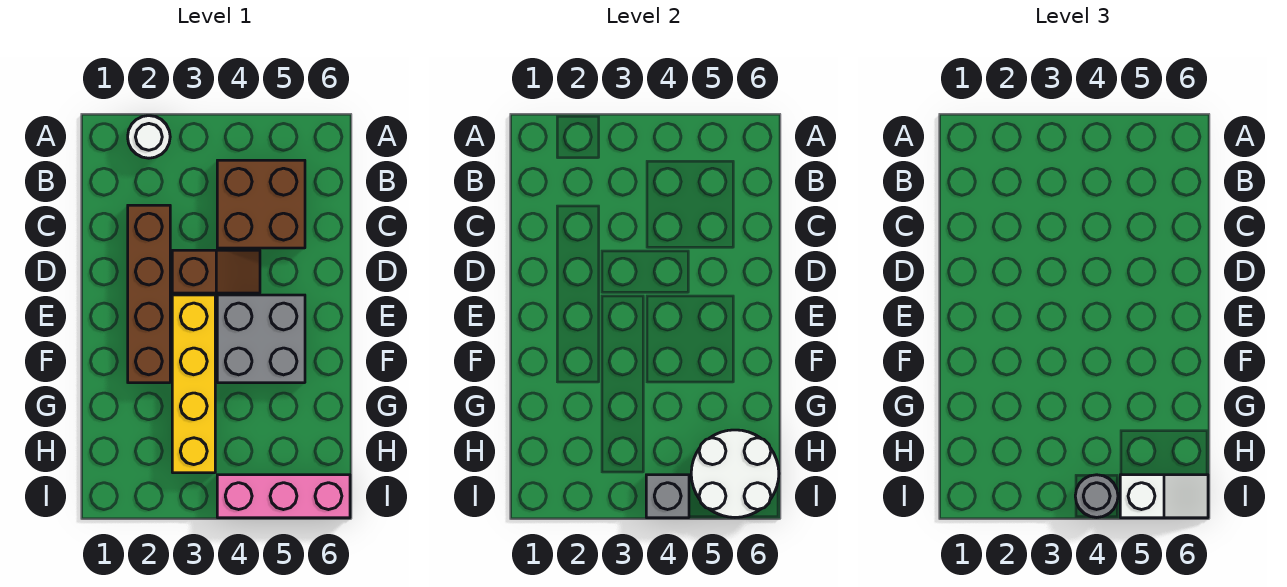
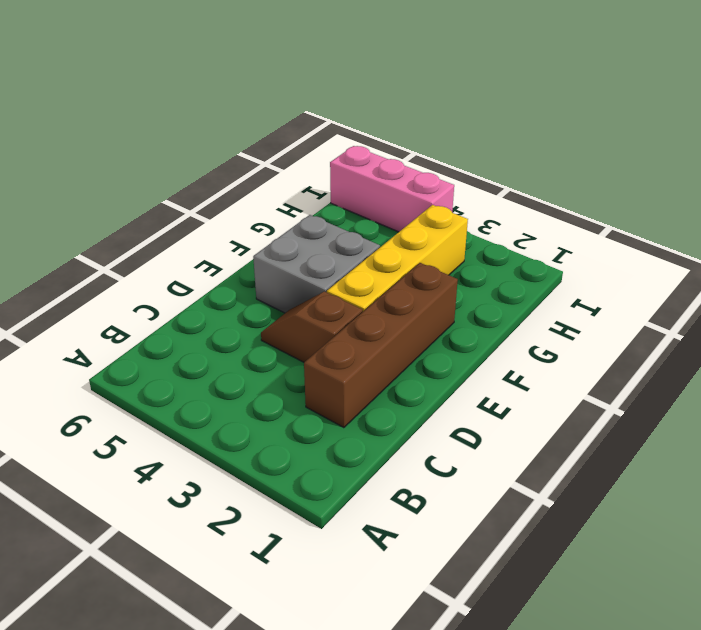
none -> white round brick A2 level 1
none -> brown brick B4:C5 level 1

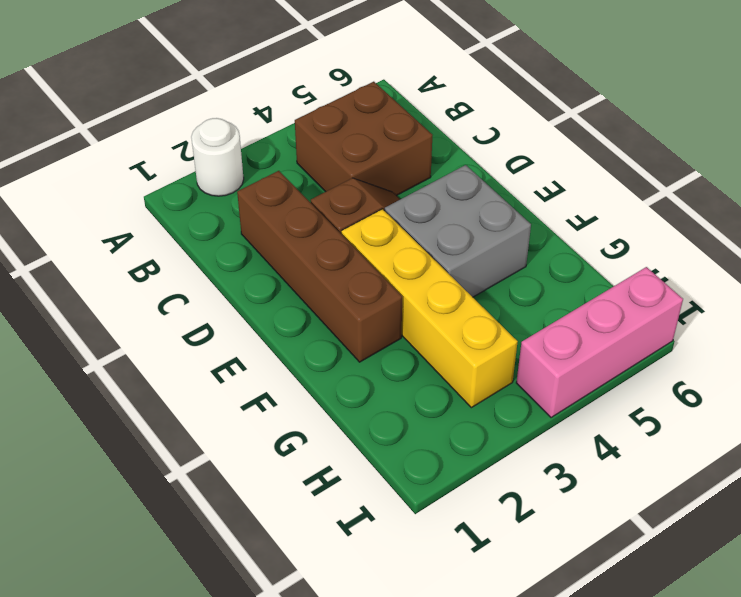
none -> white round brick H5:I6 level 2
none -> grey brick I4 level 2

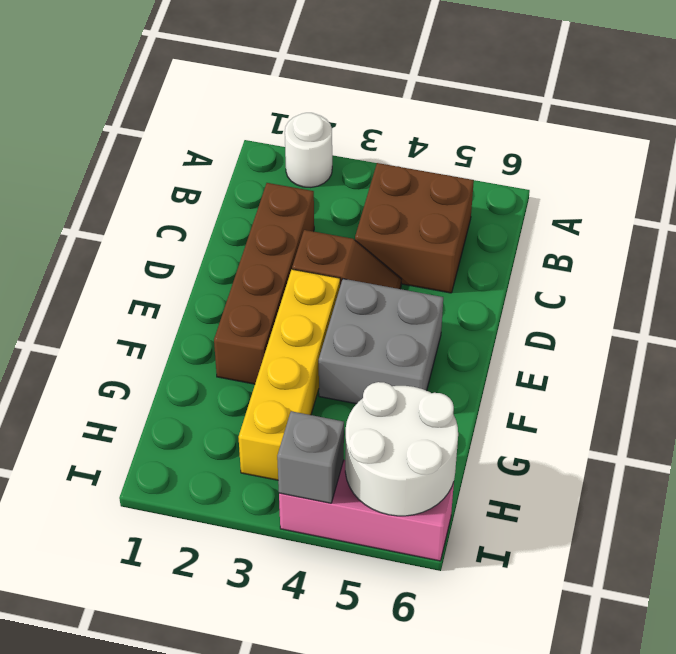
none -> grey round brick I4 level 3
none -> white slope I5:I6 level 3 top 5

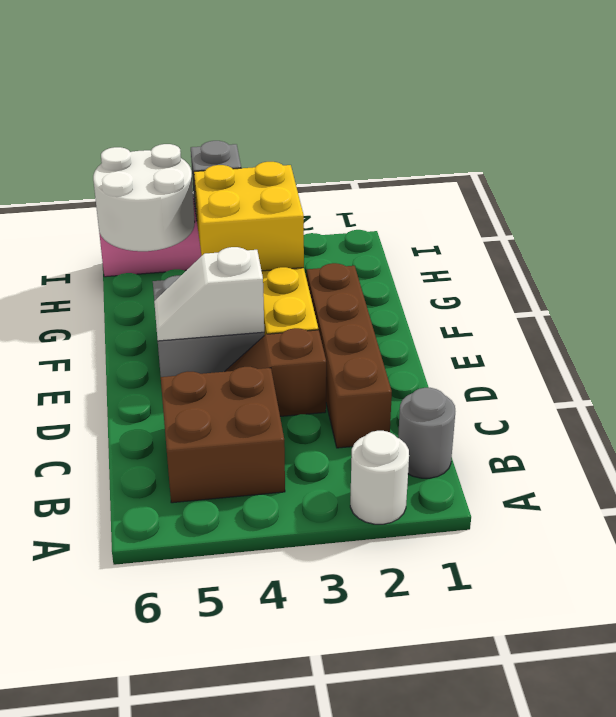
grey round brick B1 level 1 -> grey round brick I4 level 3
white slope E4:E5 level 2 top 4 -> white slope I5:I6 level 3 top 5
yellow brick G3:H4 level 2 -> none

